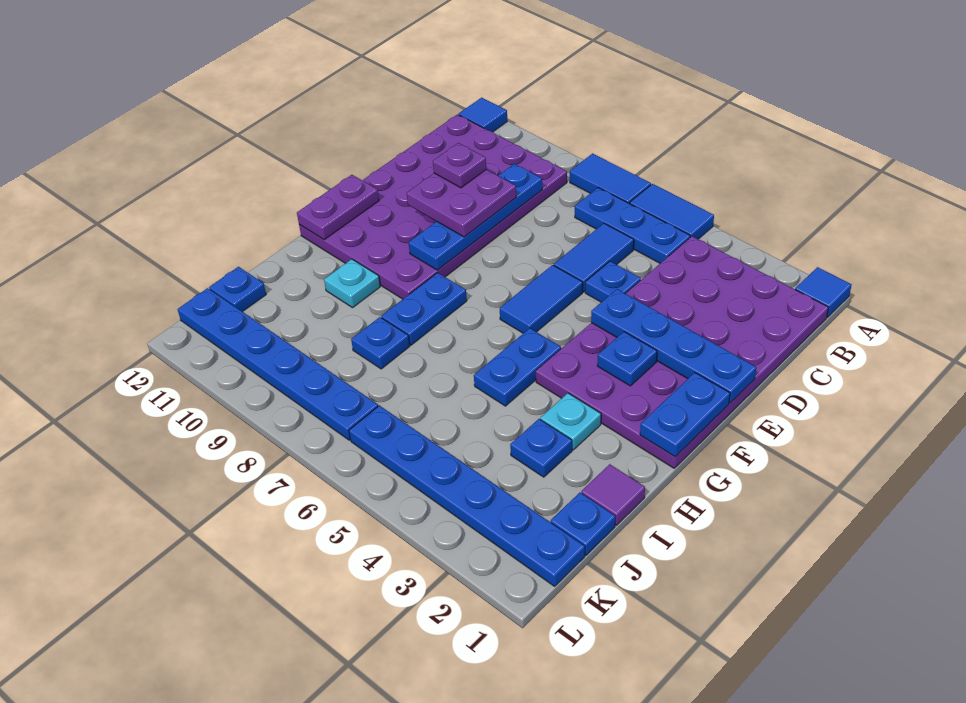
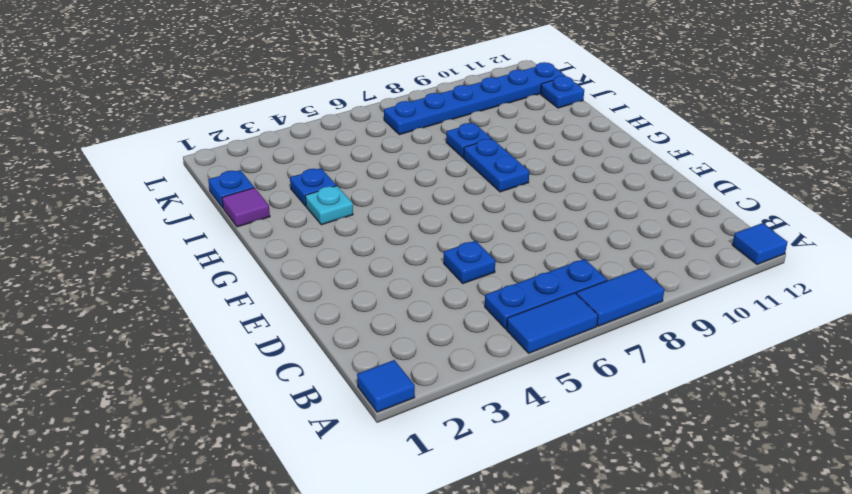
none -> purple plate B1:G4 level 1
none -> purple plate B9:G12 level 1
none -> blue tile C6:D6 level 1

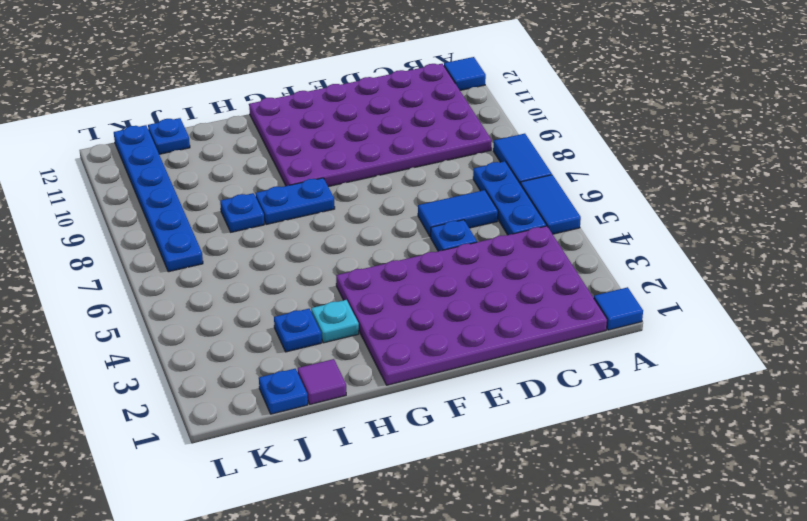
none -> blue tile E6:F6 level 1
none -> blue plate G5:H5 level 1
none -> cyan plate H10 level 1

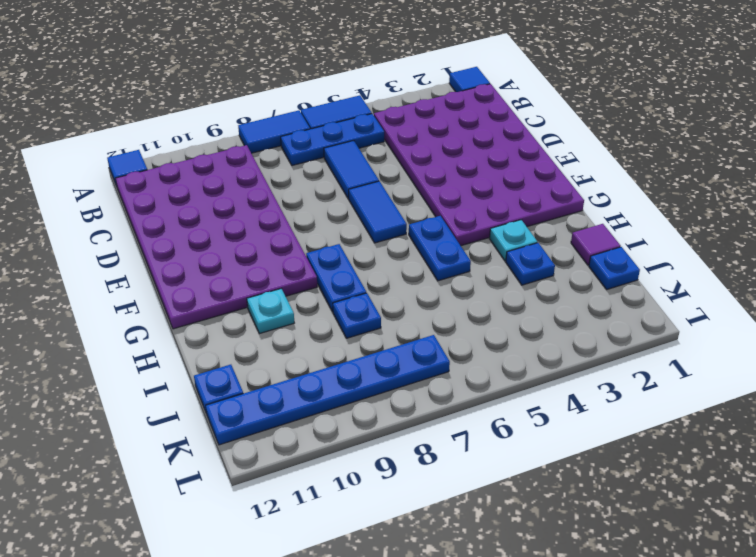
none -> blue plate D5 level 1
none -> blue plate K1:K6 level 1
none -> blue plate C9:F9 level 2

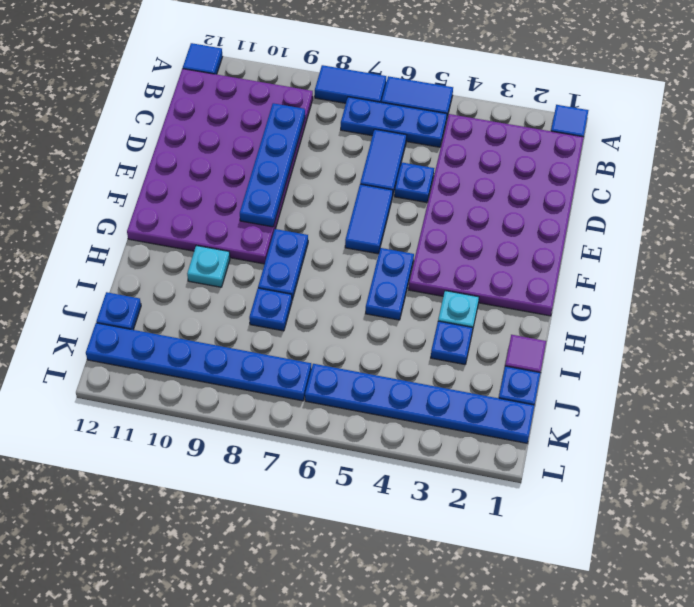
none -> blue plate E1:E4 level 2
none -> blue plate F1:G1 level 2
none -> blue plate F3 level 2

